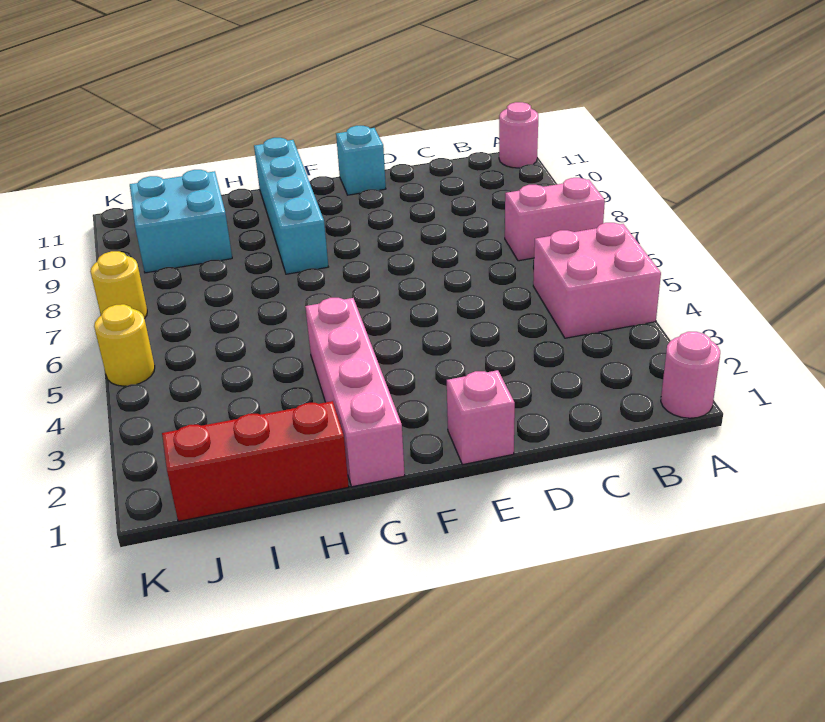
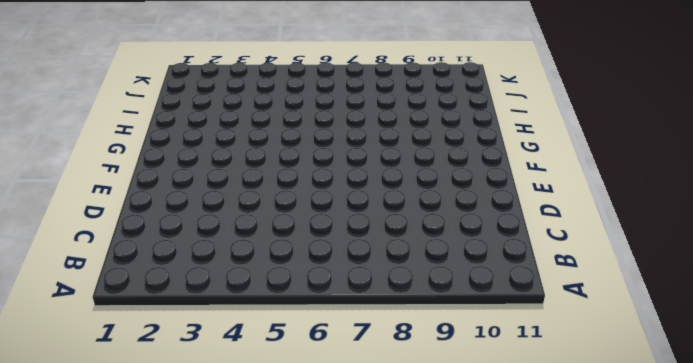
none -> pink round brick A1 level 1
none -> pink brick A4:B5 level 1
none -> pink brick A7:B7 level 1

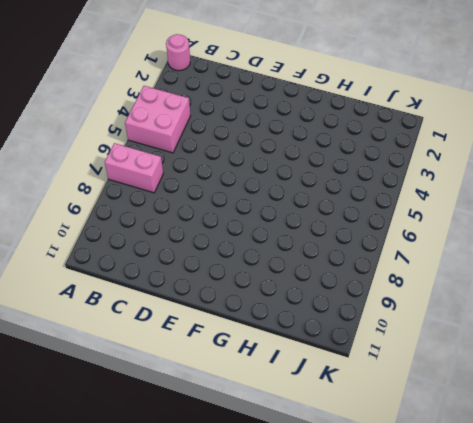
none -> pink round brick A11 level 1
none -> pink brick E1 level 1
none -> cyan brick E11 level 1

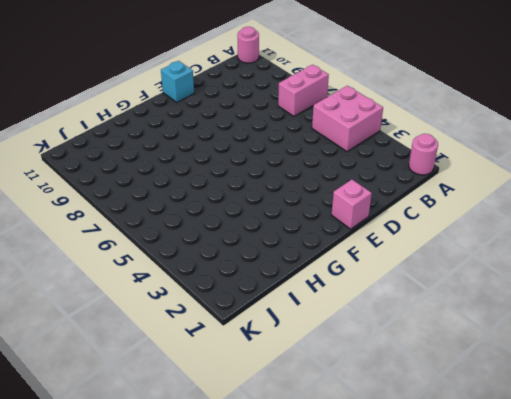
none -> pink brick G1:G4 level 1
none -> cyan brick G8:G11 level 1
none -> red brick H1:J1 level 1

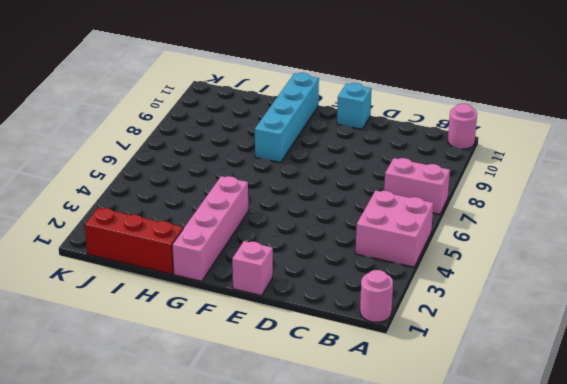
none -> cyan brick I9:J10 level 1
none -> yellow round brick K5 level 1
none -> yellow round brick K7 level 1

